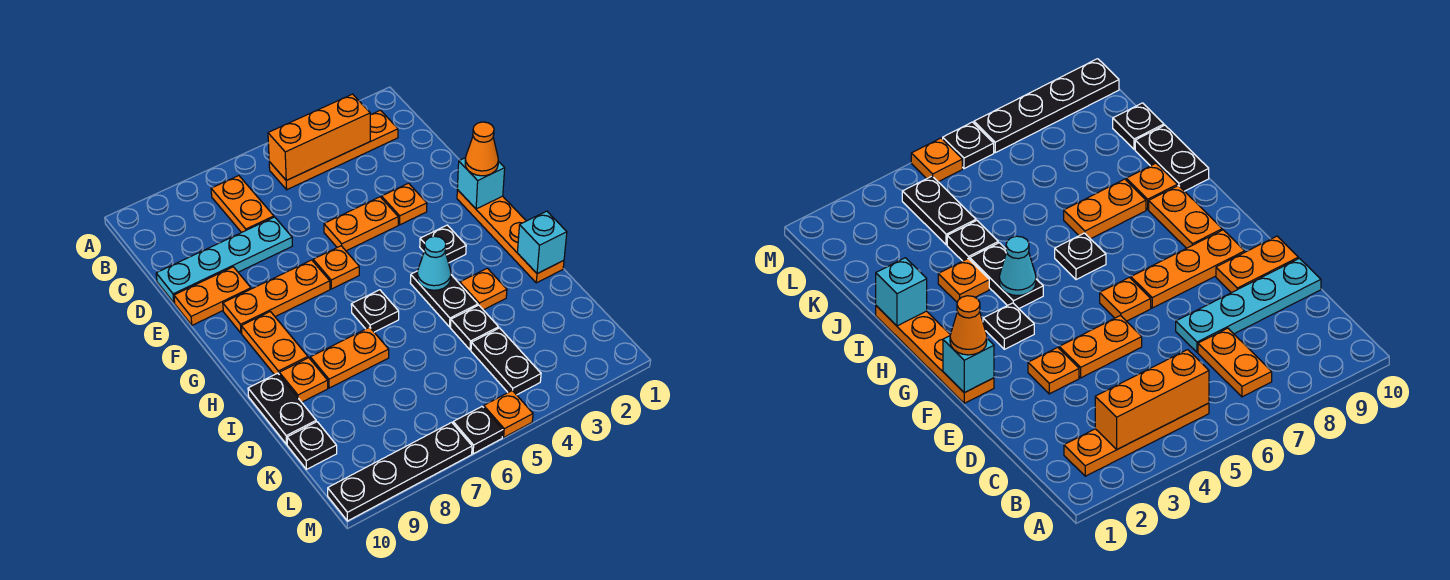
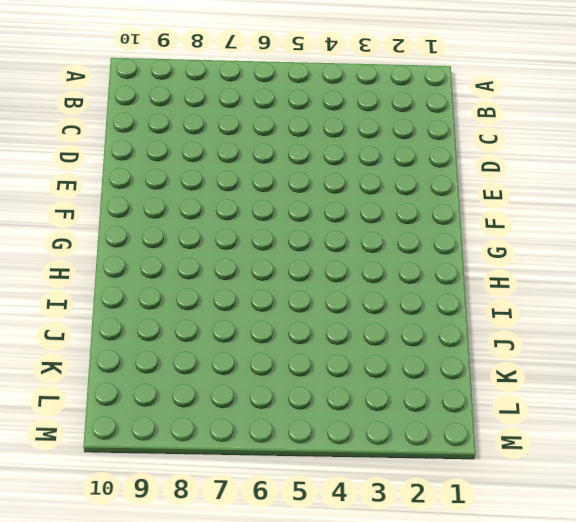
none -> orange plate B2:B5 level 1
none -> orange plate B7:C7 level 1
none -> cyan plate D7:D10 level 1

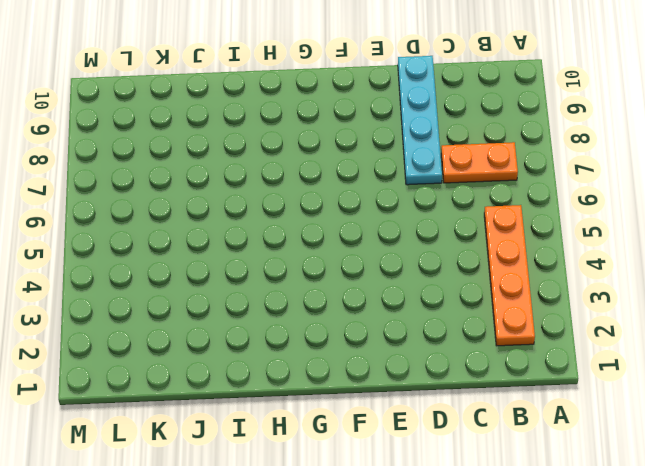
none -> orange plate E3 level 1
none -> orange plate E4:E5 level 1
none -> orange plate E9:E10 level 1

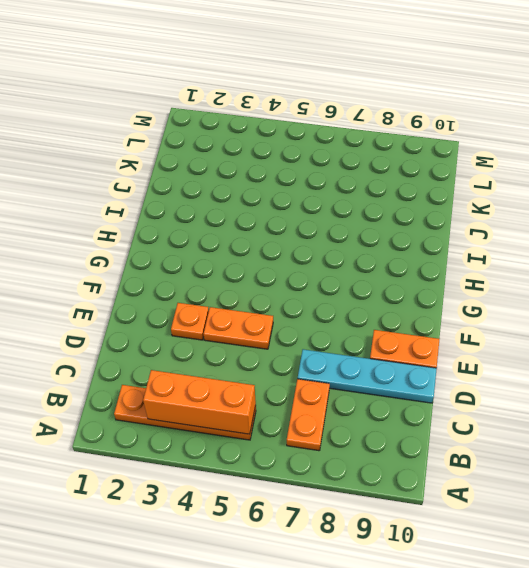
none -> orange plate F1:I1 level 1
none -> orange plate F6 level 1
none -> orange plate F7:F9 level 1

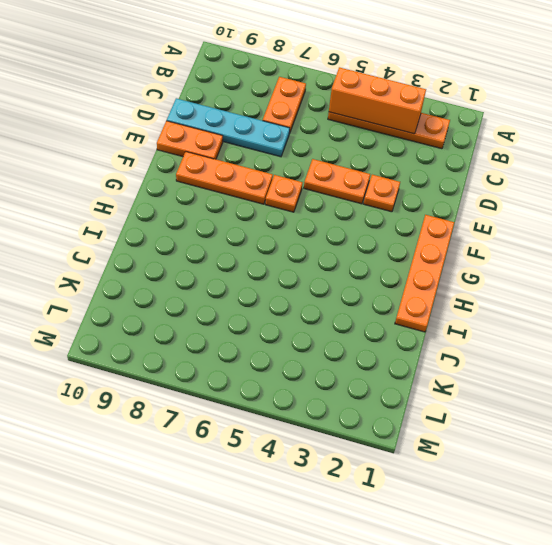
none -> black plate G3 level 1
none -> orange plate G9:H9 level 1
none -> black plate H4:I4 level 1

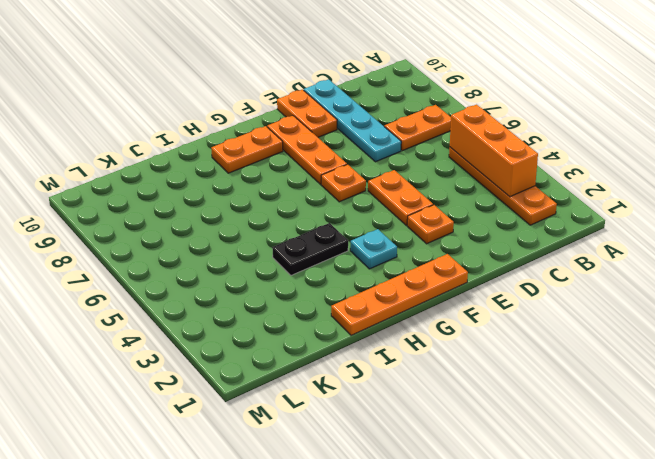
cyan plate G3 level 1 -> black plate G3 level 1
none -> black plate H6 level 1
none -> orange plate I3 level 1
none -> orange plate I7:I8 level 1

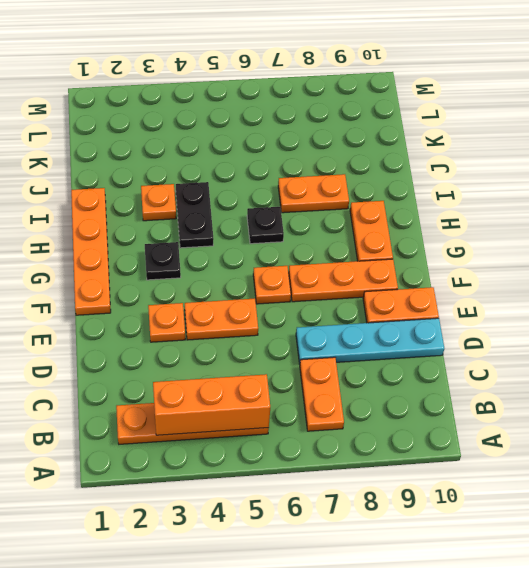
none -> orange plate I9 level 1
none -> black plate I10:J10 level 1
none -> black plate J4 level 1

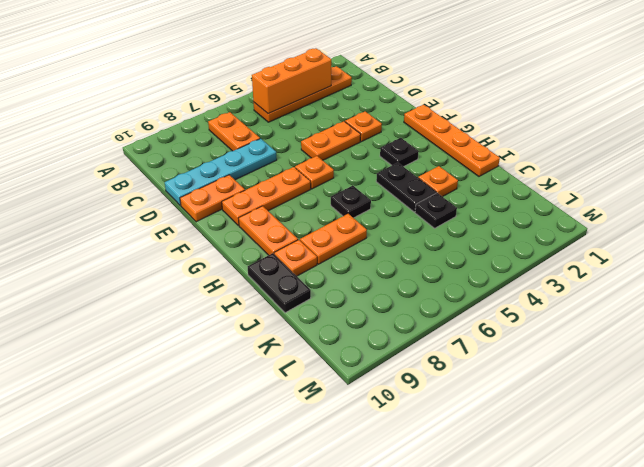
none -> black plate K4:L4 level 1
none -> black plate K10 level 1
none -> orange plate M5 level 1

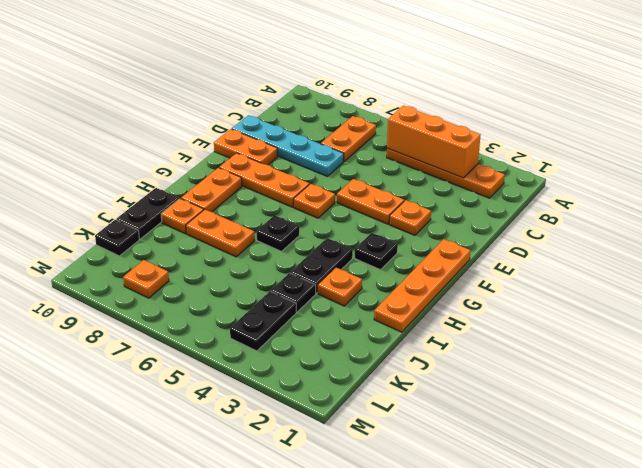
orange plate L8 level 1 -> orange plate M5 level 1
none -> black plate M6 level 1
none -> black plate M7:M10 level 1
none -> cyan brick F1 level 2

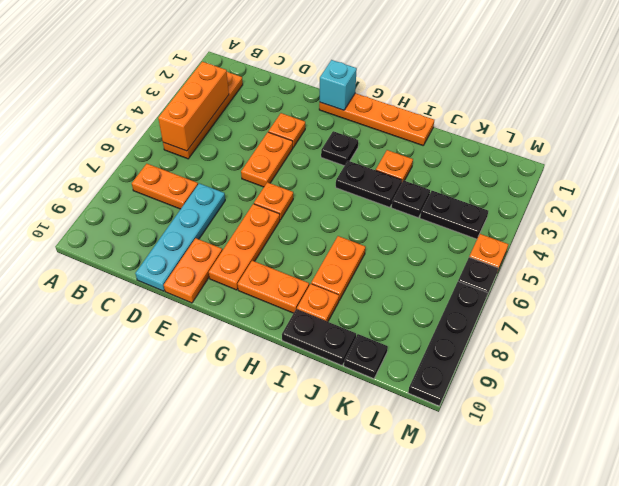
none -> black plate H6 level 1
none -> cyan cone H4 level 2
none -> cyan brick I1 level 2

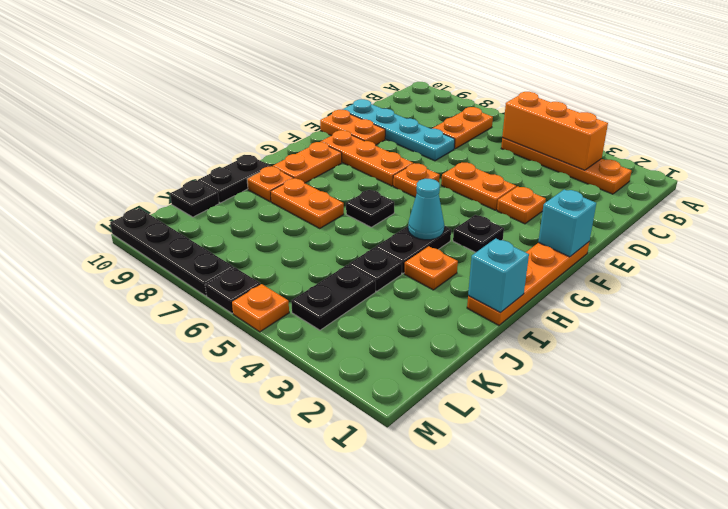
none -> orange cone F1 level 3

